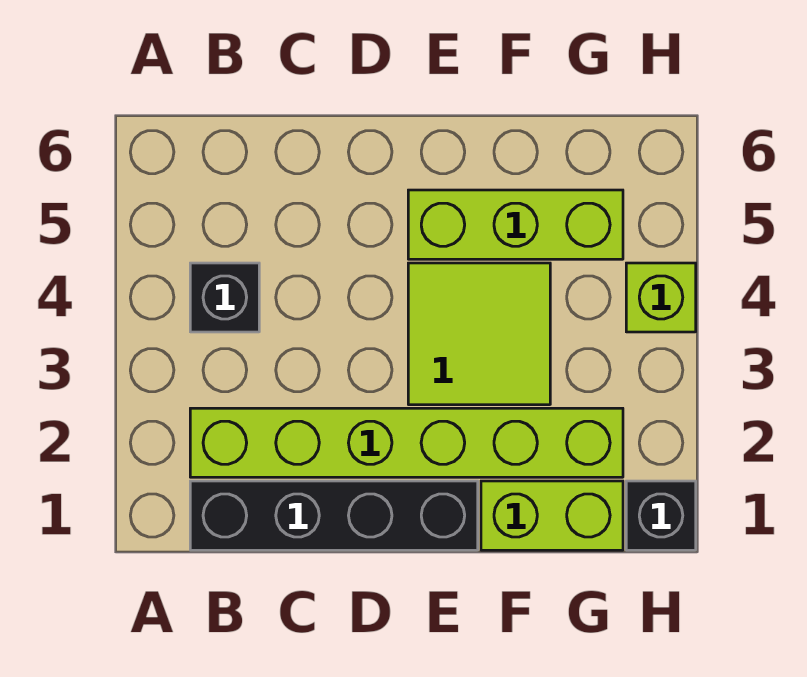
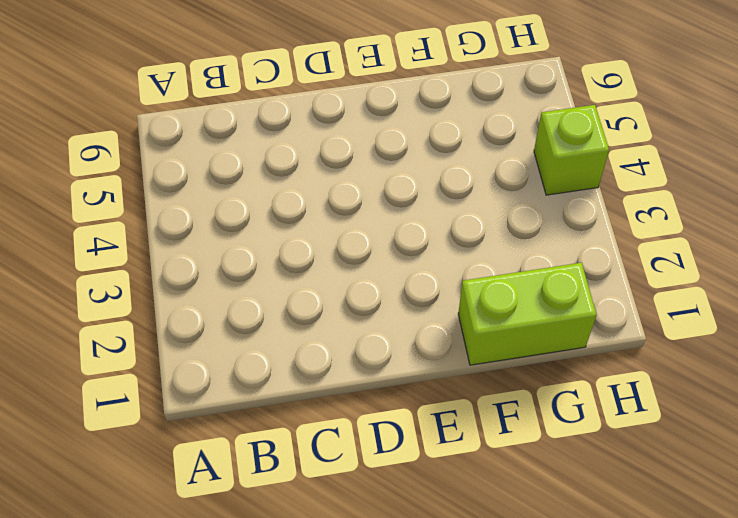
none -> black brick B1:E1 level 1
none -> lime brick B2:G2 level 1

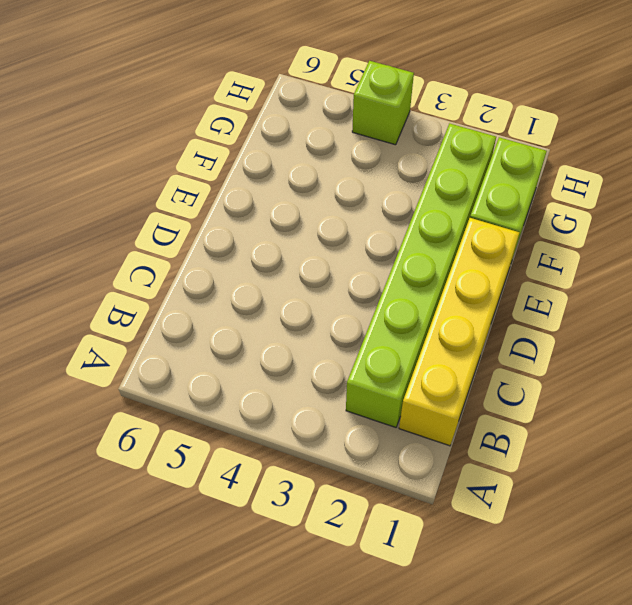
yellow brick B1:E1 level 1 -> black brick B1:E1 level 1
none -> black brick B4 level 1
none -> lime tile E3:F4 level 1

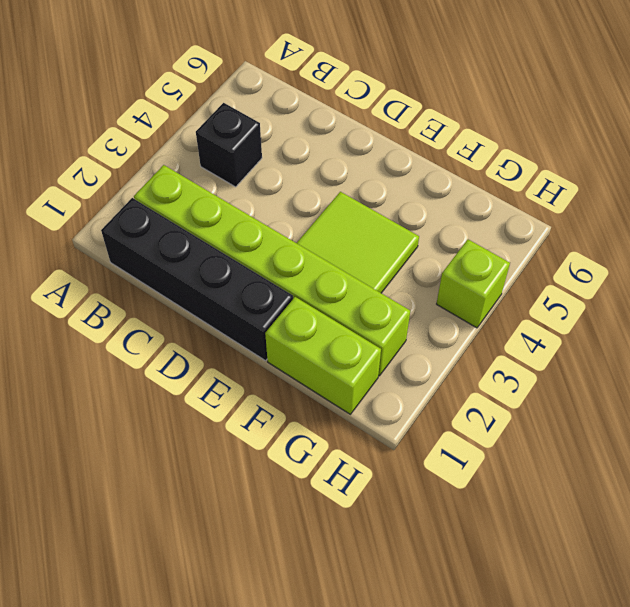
none -> lime brick E5:G5 level 1
none -> black brick H1 level 1

